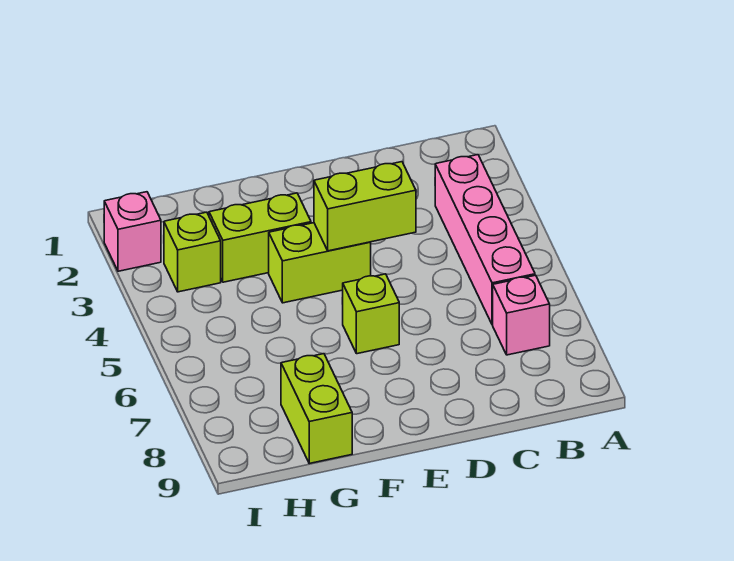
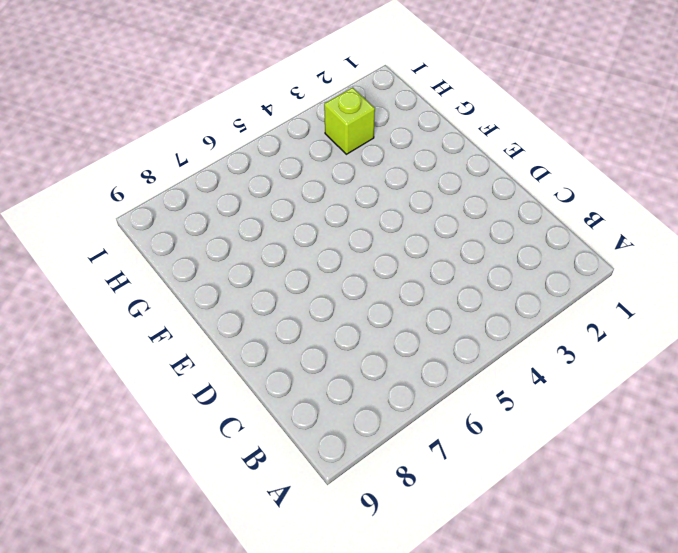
none -> pink brick B3:B6 level 1
none -> pink brick B7 level 1

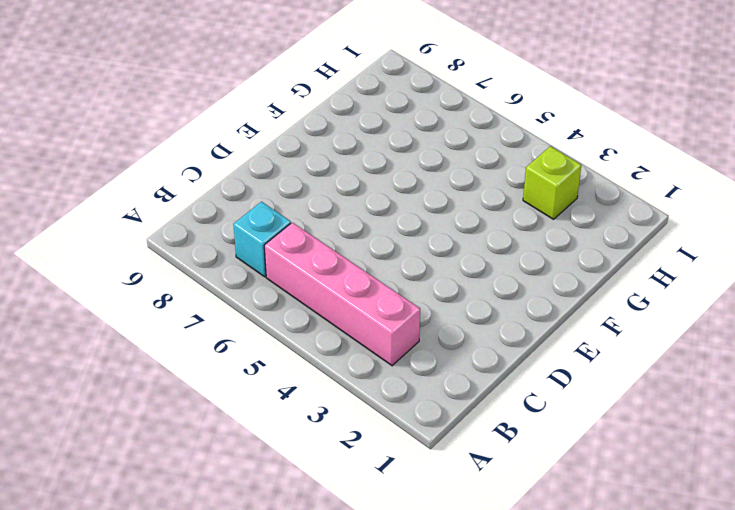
cyan brick B7 level 1 -> pink brick B7 level 1
none -> lime brick E4:F4 level 1
none -> lime brick E6 level 1

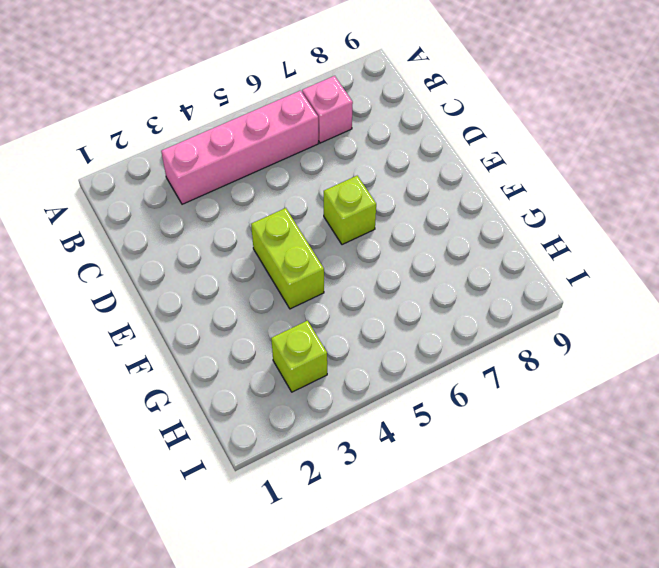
none -> lime brick F3:G3 level 1
none -> lime brick G8:G9 level 1

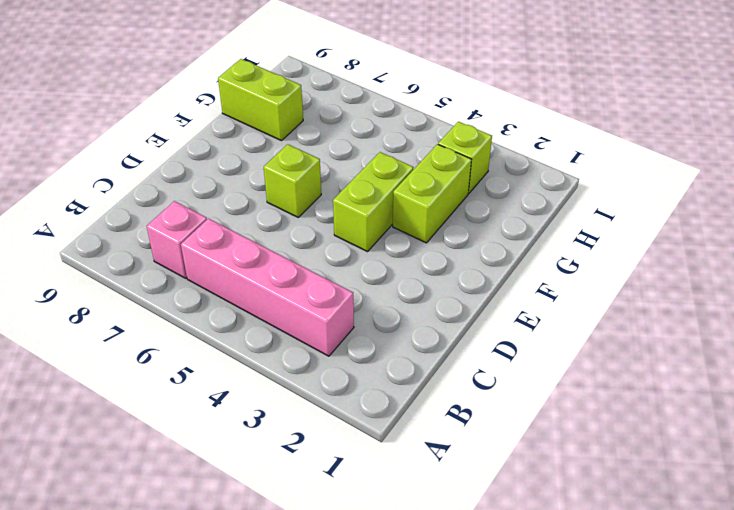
none -> pink brick I2 level 1
none -> lime brick D4:E4 level 2

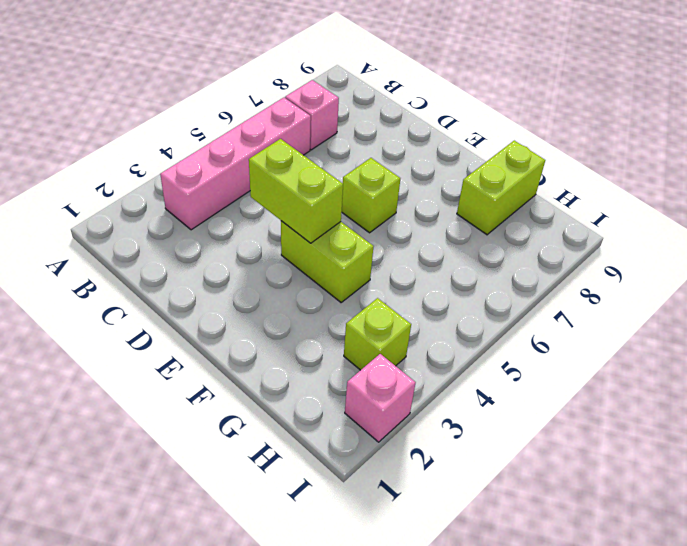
none -> lime brick F3:G3 level 1

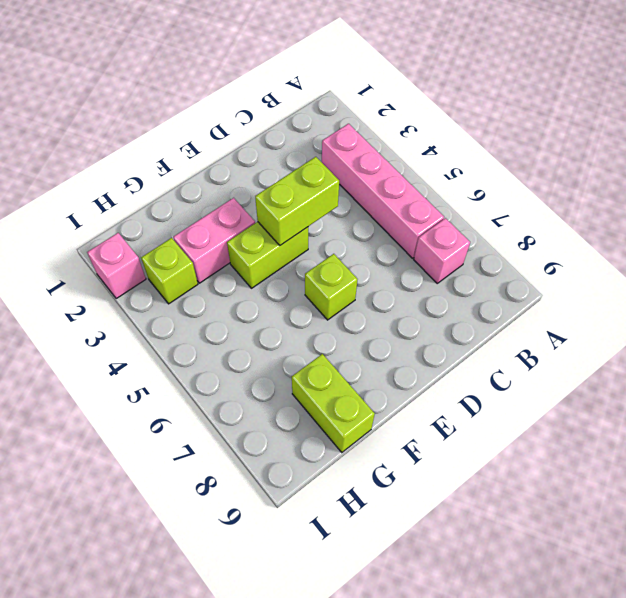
pink brick F3:G3 level 1 -> lime brick F3:G3 level 1

